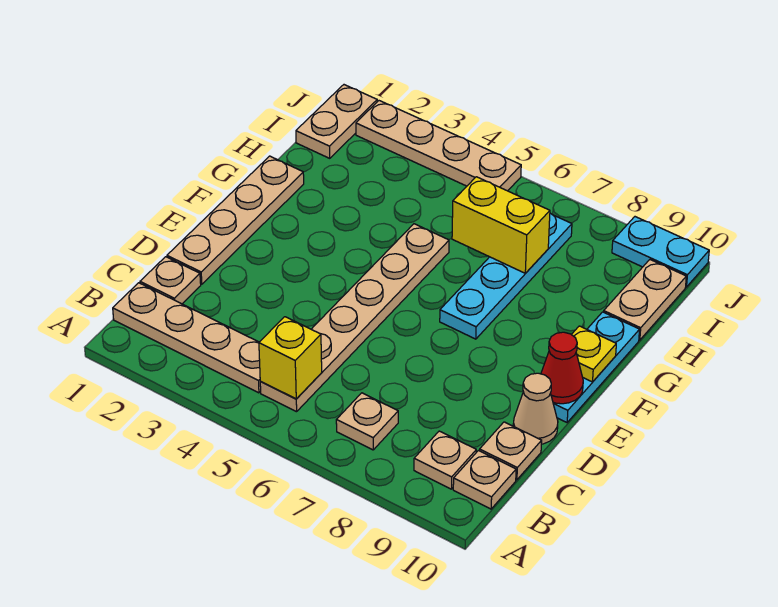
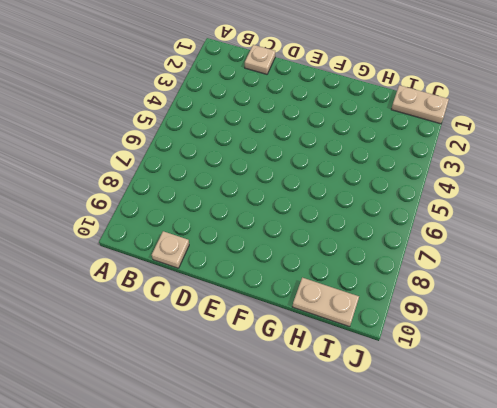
none -> tan plate B1:B4 level 1
none -> tan plate B5:G5 level 1
none -> tan plate B7 level 1

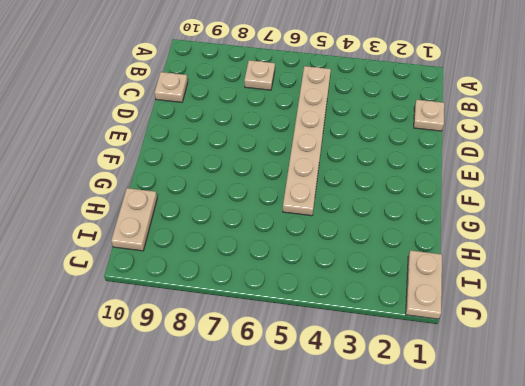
none -> tan plate B1:B4 level 1
none -> tan plate B9 level 1
none -> tan plate B10 level 1

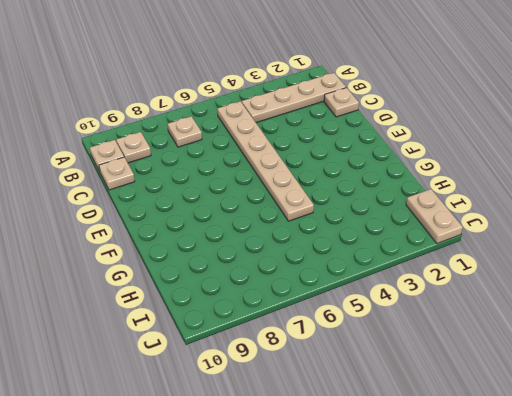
none -> tan plate D1:G1 level 1
none -> tan cone D10 level 1
none -> cyan plate E10:G10 level 1

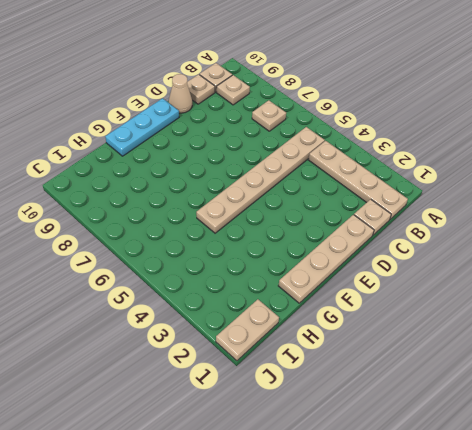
none -> cyan plate F7:I7 level 1
none -> tan plate H10:I10 level 1
none -> tan plate J2:J5 level 1

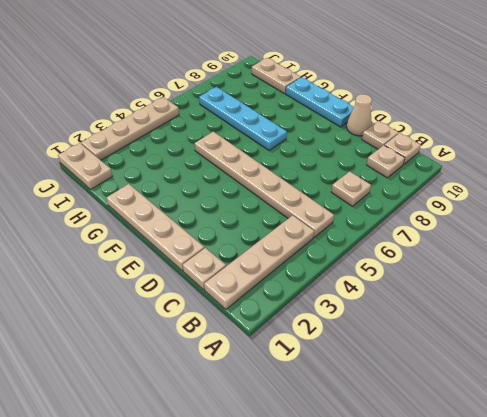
none -> cyan plate J9:J10 level 1
none -> yellow brick B5 level 2
none -> red cone E10 level 2

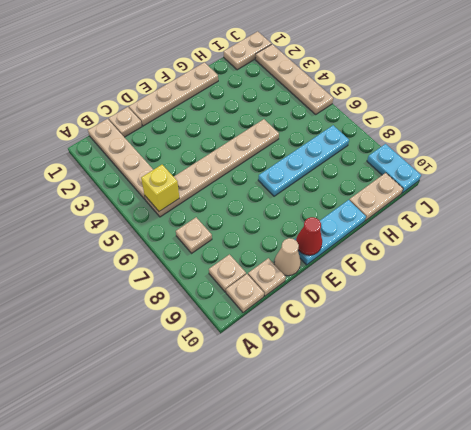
none -> yellow plate F10 level 2
none -> yellow brick H6:H7 level 2

